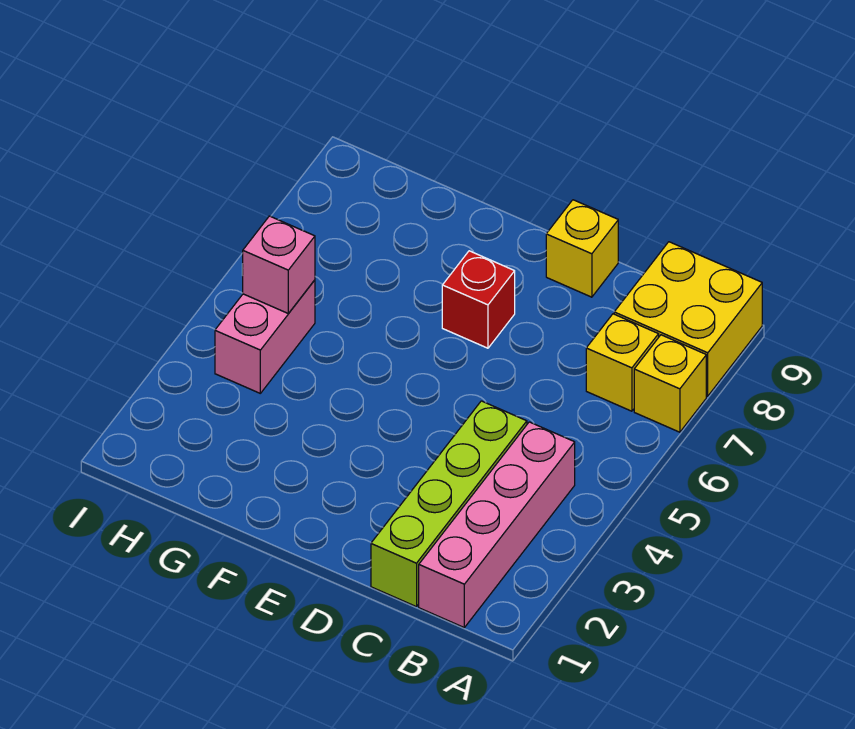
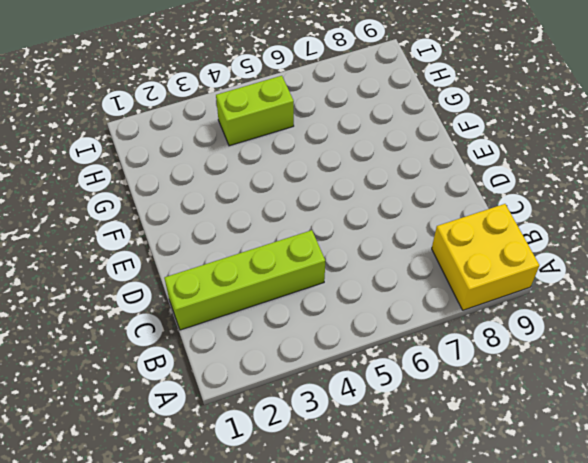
lime brick H4:H5 level 1 -> pink brick H4:H5 level 1
none -> yellow brick A7 level 1
none -> pink brick B1:B4 level 1

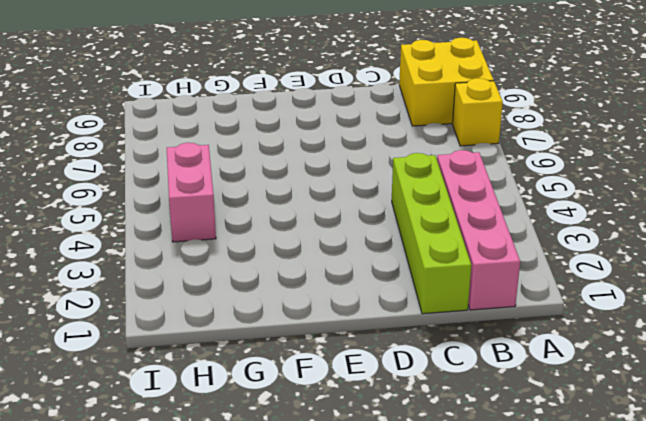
none -> yellow brick B7 level 1
none -> yellow brick D9 level 1

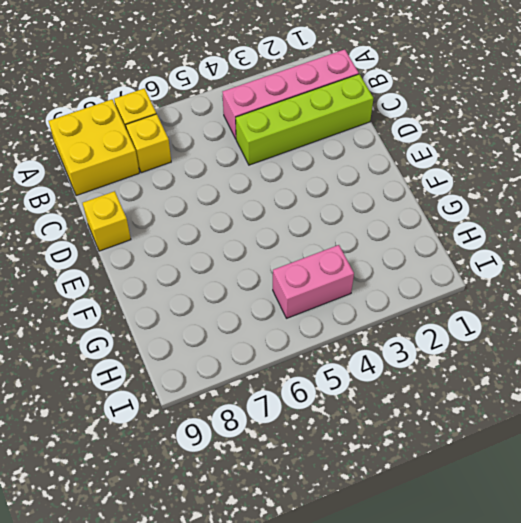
none -> red brick E7 level 1
none -> pink brick H5 level 2

